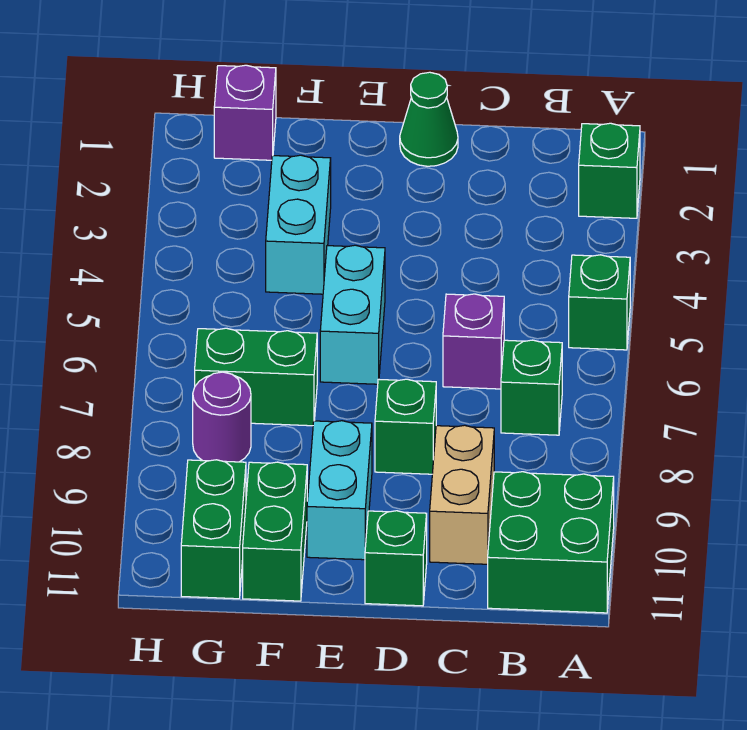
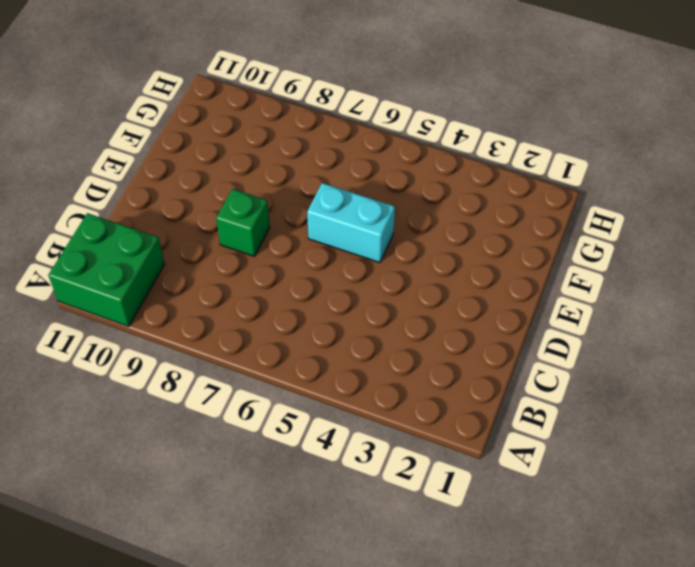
none -> green brick A2 level 1
none -> green brick A5 level 1
none -> green brick B7 level 1

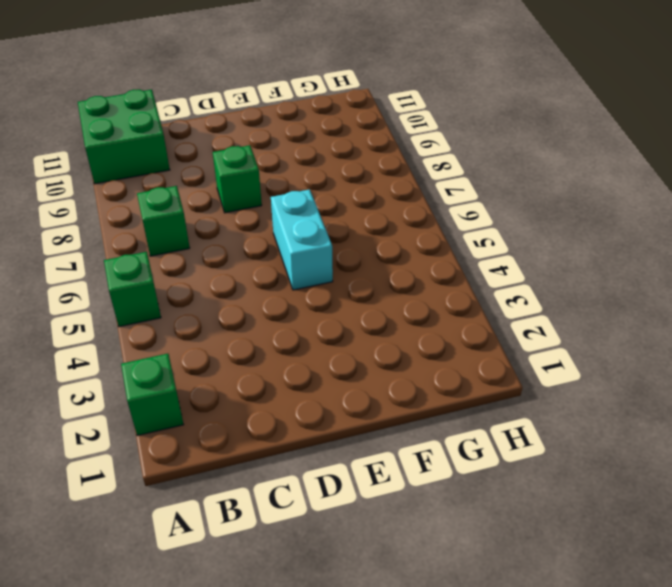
none -> purple brick C6 level 1
none -> tan brick C9:C10 level 1
none -> green cone D1 level 1

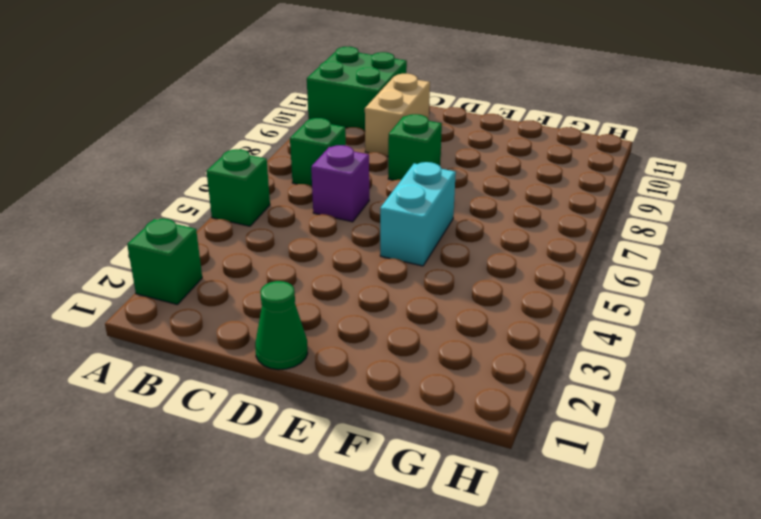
none -> green brick D11 level 1
none -> cyan brick E9:E10 level 1
none -> cyan brick F3:F4 level 1

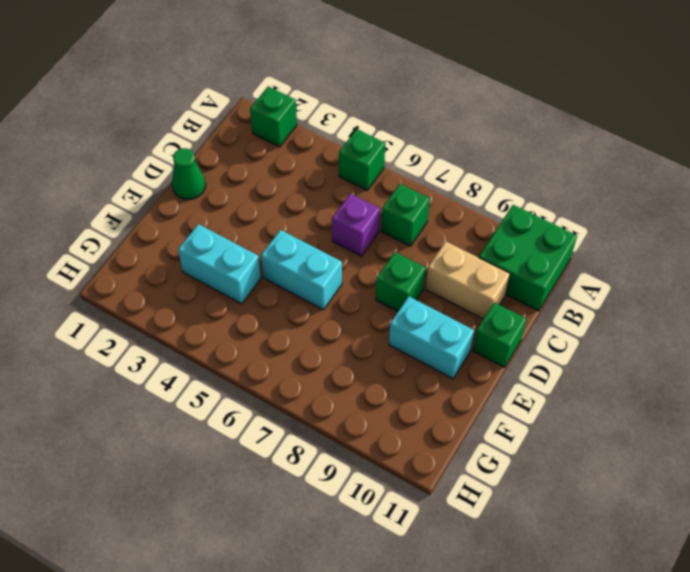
none -> green brick F7:G7 level 1
none -> green brick F10:F11 level 1
none -> purple brick G1 level 1

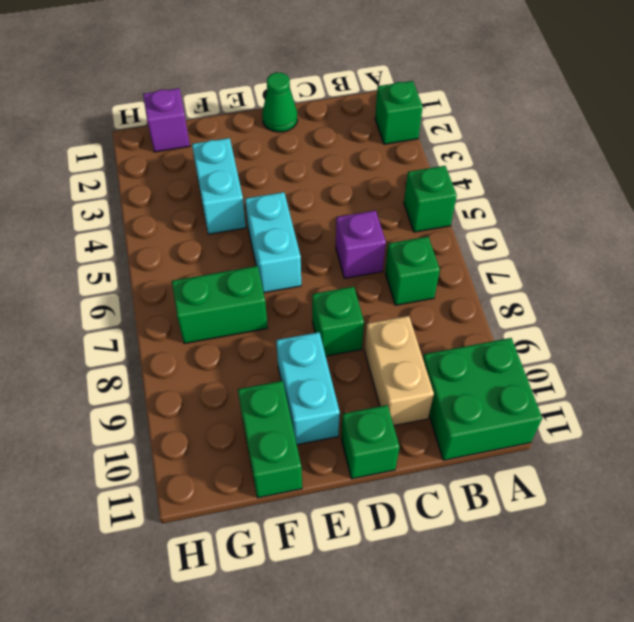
none -> purple round brick G8 level 1
none -> green brick G10:G11 level 1

